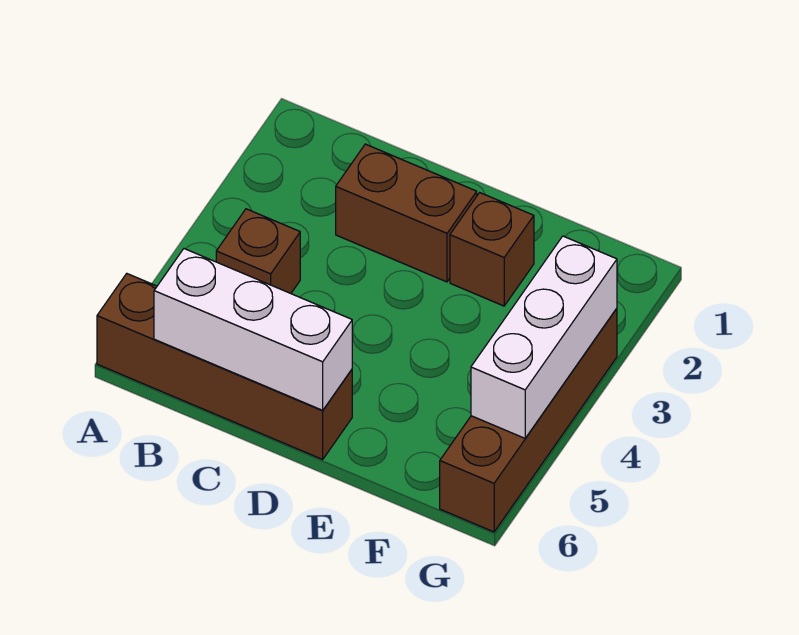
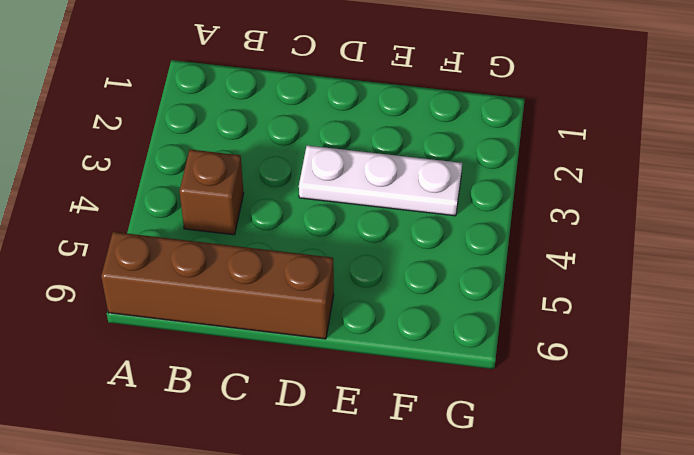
white plate D3:F3 level 1 -> none
none -> brown brick C2:D2 level 1
none -> brown brick E2 level 1

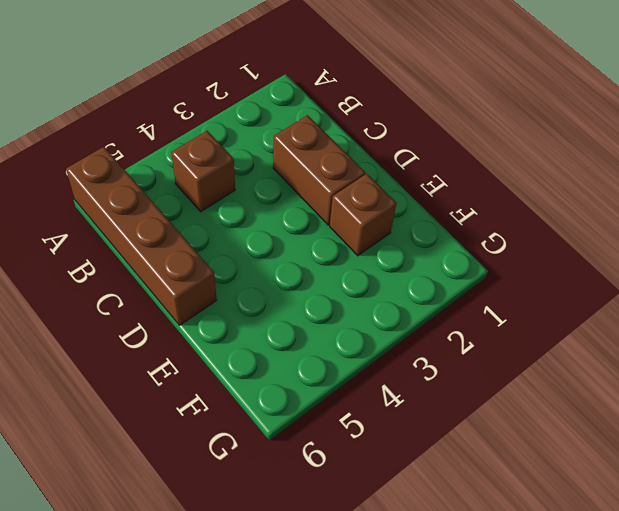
none -> brown brick G3:G6 level 1
none -> white brick B6:D6 level 2

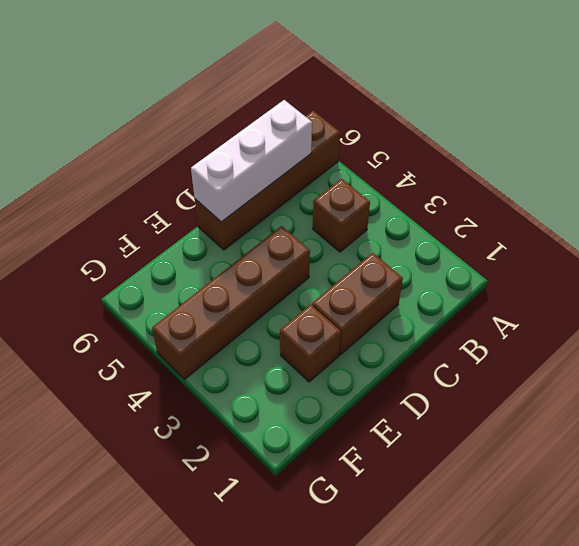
brown brick D4:G4 level 1 -> brown brick G3:G6 level 1
none -> white brick G3:G5 level 2

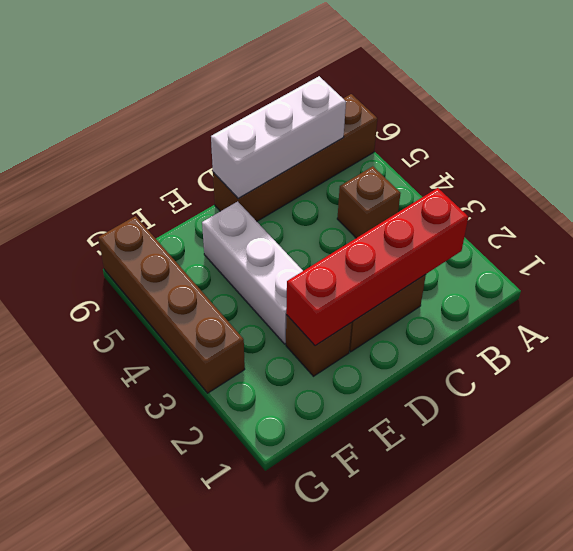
red brick B2:E2 level 2 -> none
white brick E3:E5 level 1 -> white brick G3:G5 level 2

